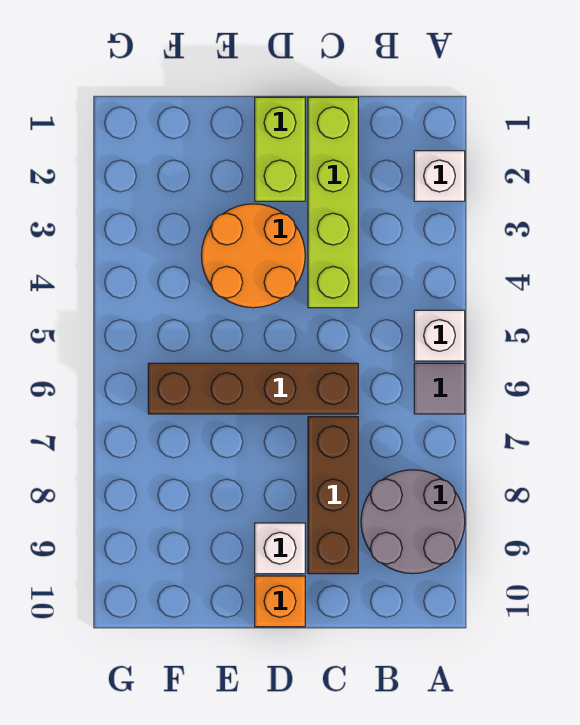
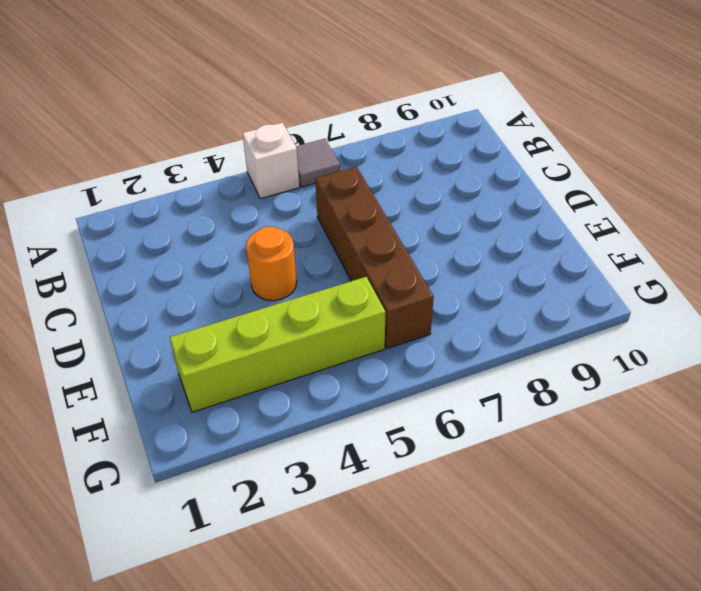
orange round brick D4 level 1 -> orange round brick D3:E4 level 1
lime brick F2:F5 level 1 -> lime brick C1:C4 level 1
none -> white brick A2 level 1
none -> grey round brick A8:B9 level 1

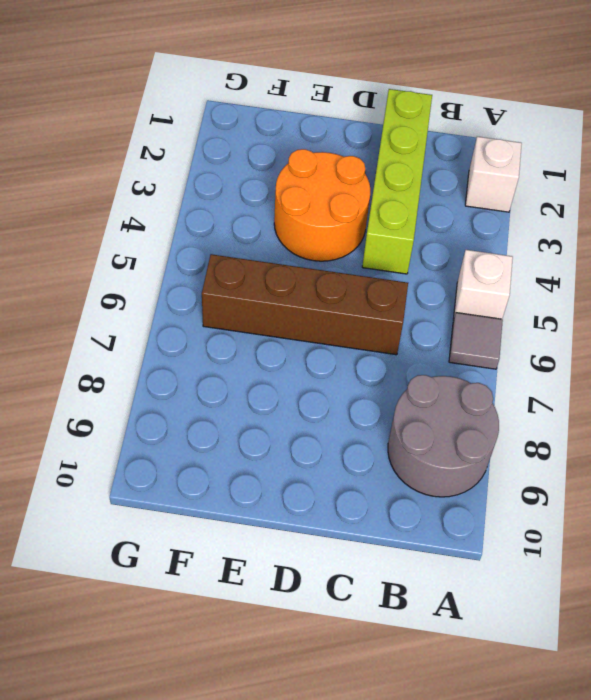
none -> brown brick C7:C9 level 1
none -> lime brick D1:D2 level 1

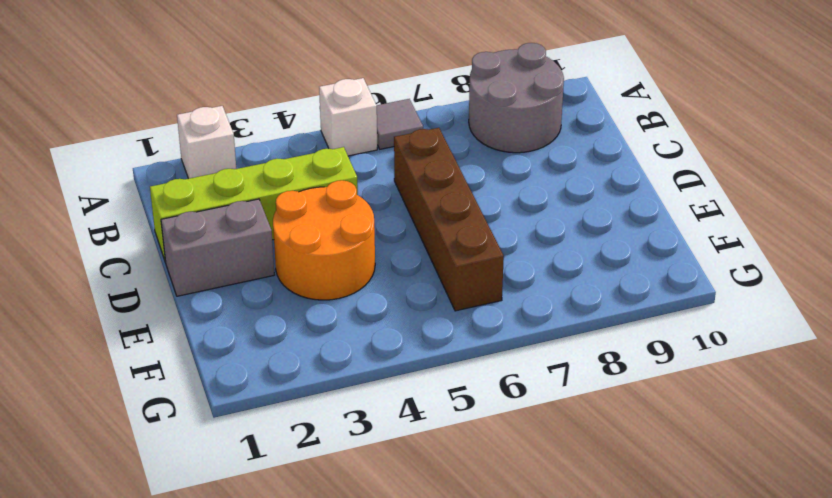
grey brick D1:D2 level 1 -> lime brick D1:D2 level 1
none -> brown brick C7:C9 level 1
none -> white brick D9 level 1

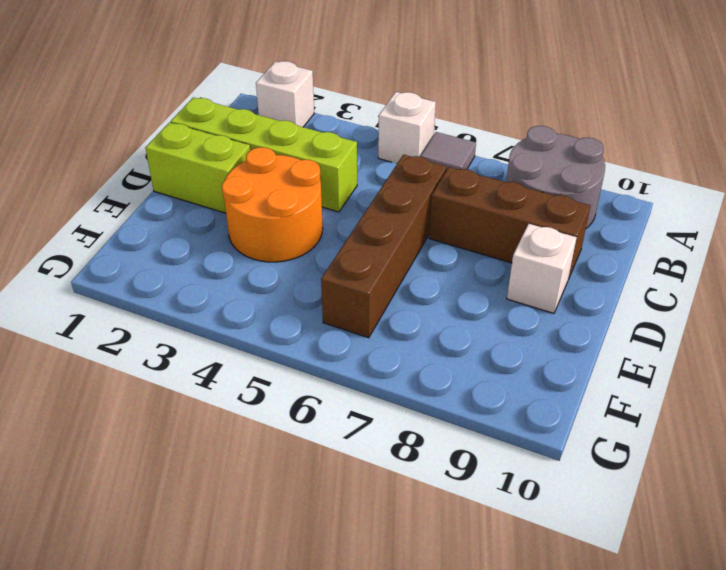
none -> orange brick D10 level 1

